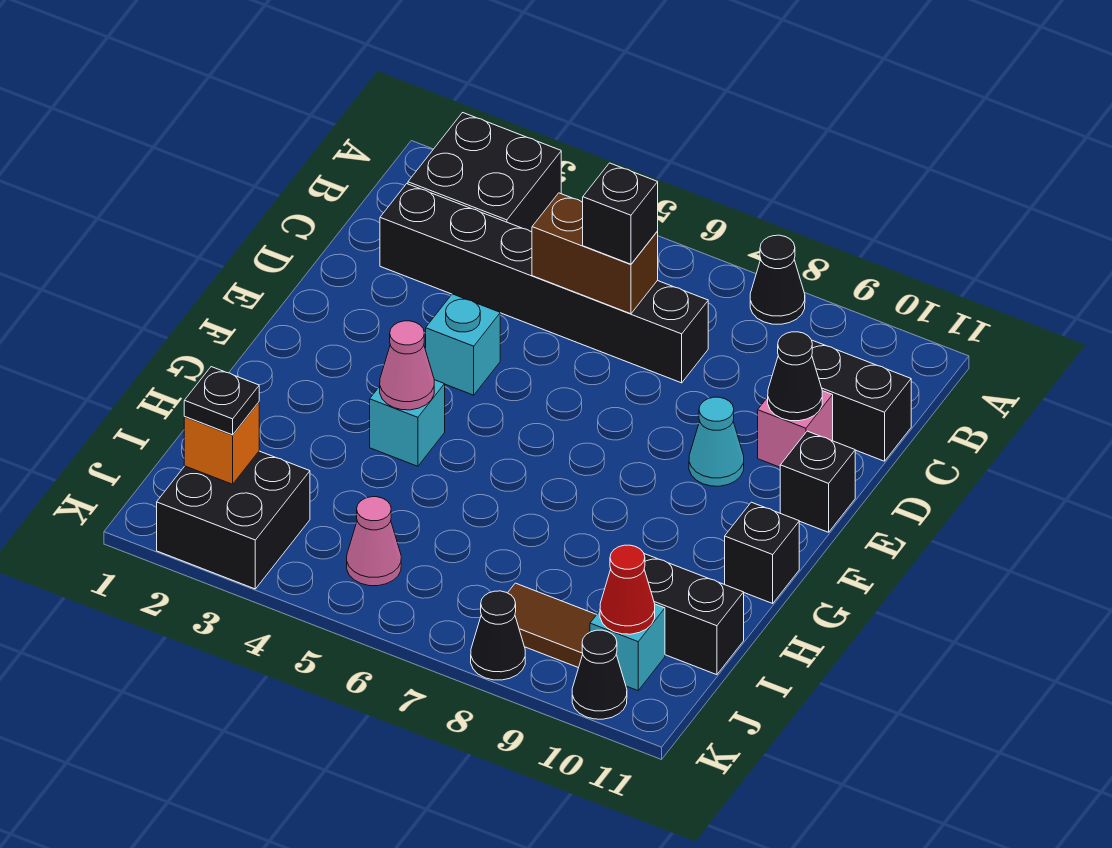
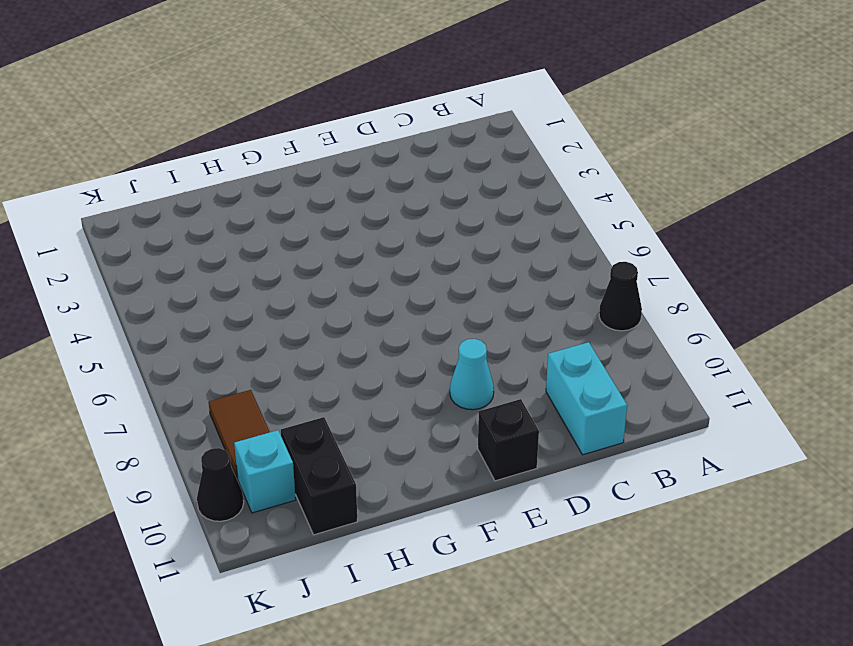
cyan brick C10:C11 level 1 -> black brick C10:C11 level 1
none -> black brick A2:B3 level 1
none -> black brick C2:C7 level 1
none -> pink brick D10 level 1

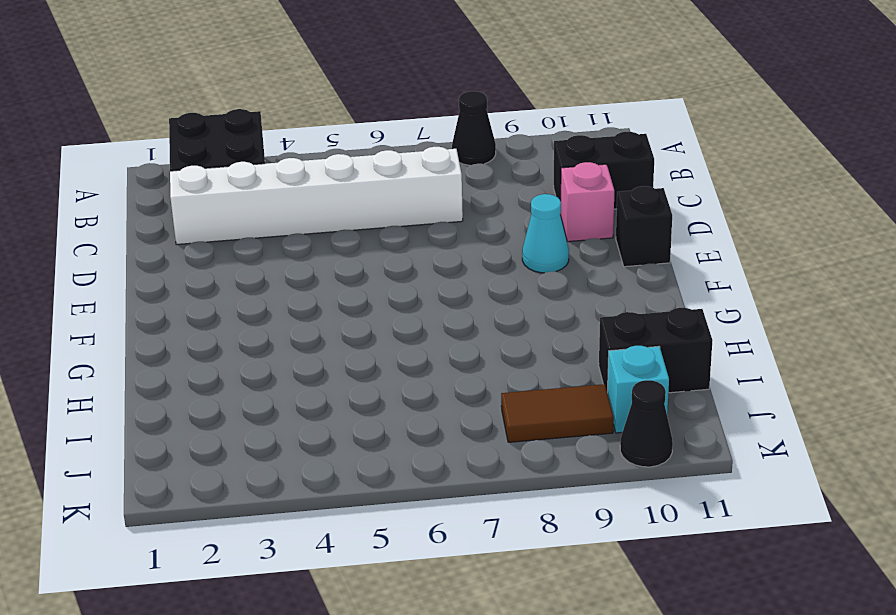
white brick C2:C7 level 1 -> black brick C2:C7 level 1
none -> cyan brick E4 level 1
none -> cyan brick G4 level 1
none -> black brick G11 level 1

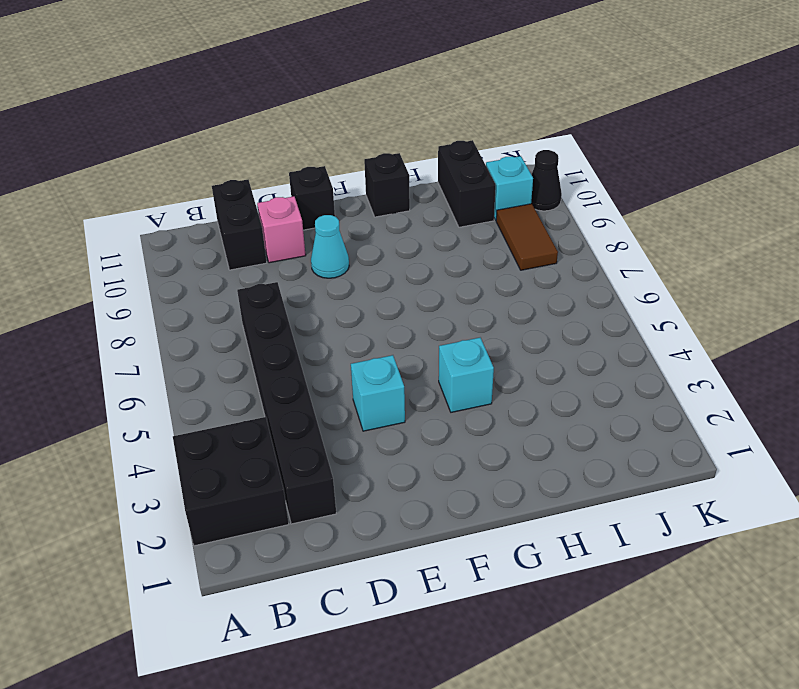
none -> black cone A8 level 1
none -> black brick J2:K3 level 1
none -> pink cone J5 level 1

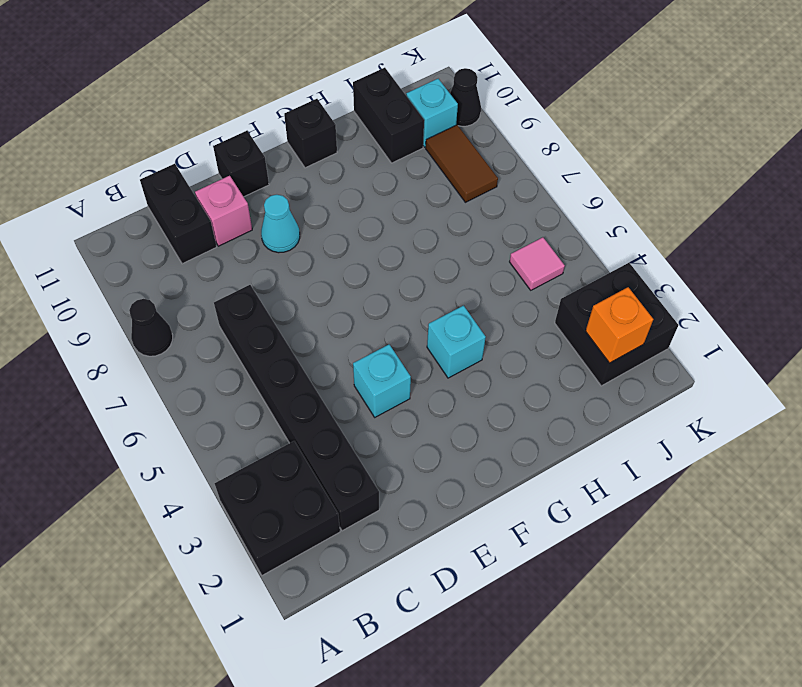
pink tile J5 level 1 -> pink cone J5 level 1
none -> black cone K8 level 1
none -> brown brick C5:C6 level 2
none -> black cone D10 level 2

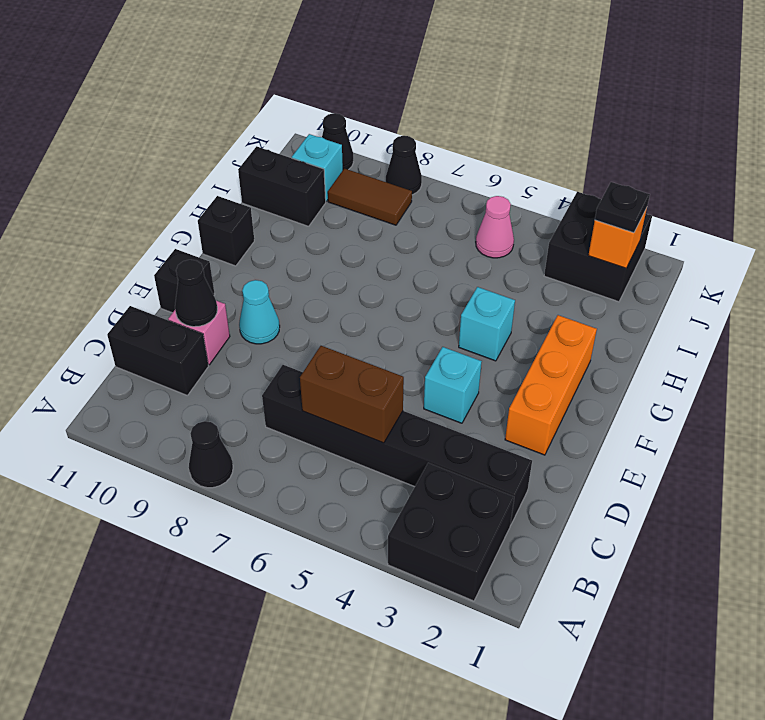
orange brick E2:G2 level 1 -> none
none -> pink cone G4 level 2
none -> red cone J10 level 2
none -> black brick C6 level 3

